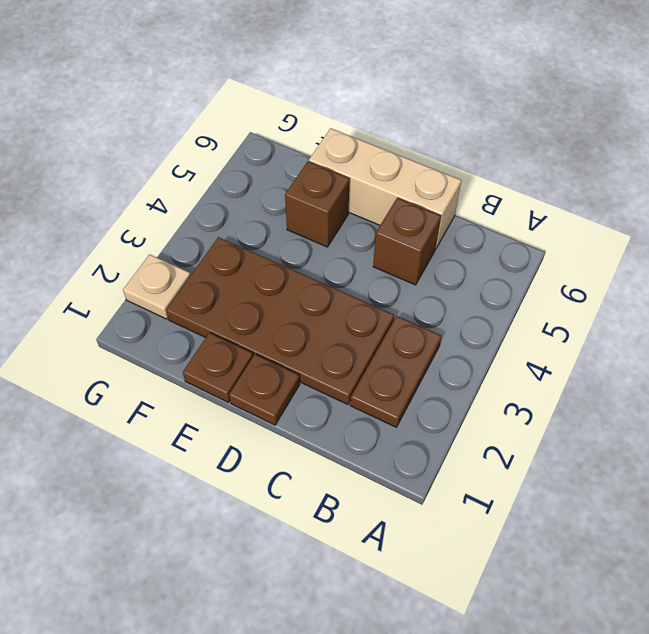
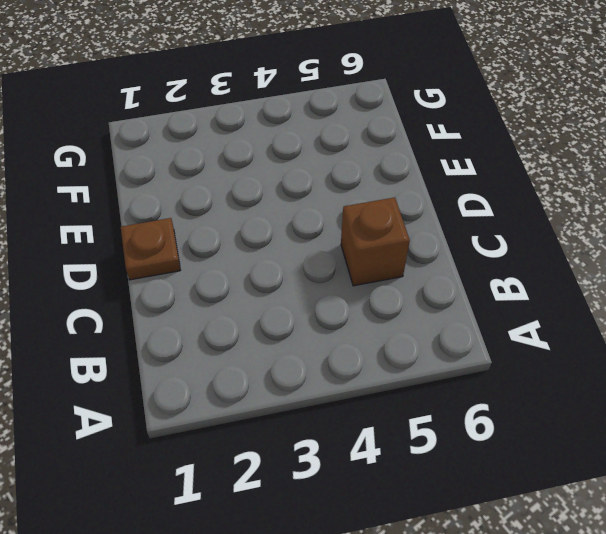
none -> brown plate B2:B3 level 1
none -> brown plate C2:F3 level 1

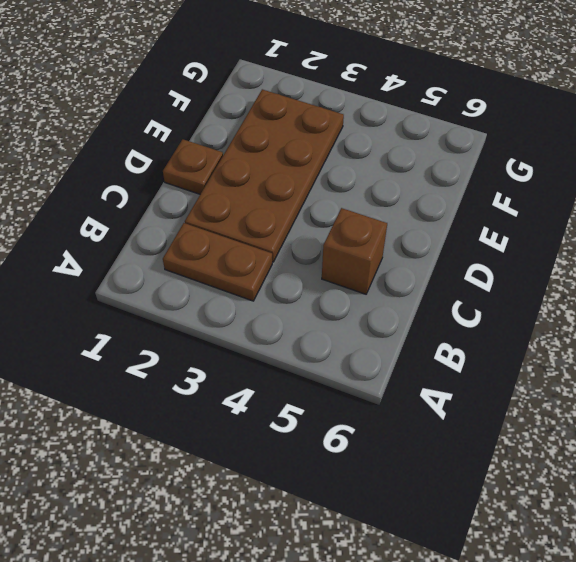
none -> tan brick C6:E6 level 1
none -> brown plate E1 level 1

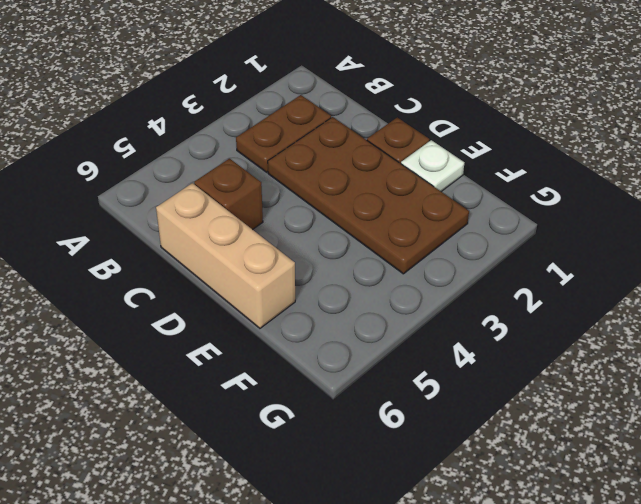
white plate E1 level 1 -> brown plate E1 level 1
none -> brown brick E5 level 1
none -> tan plate G2 level 1

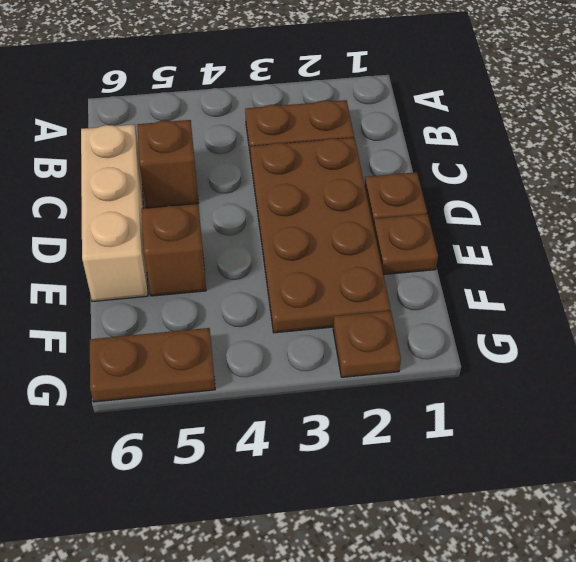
brown plate G2 level 1 -> tan plate G2 level 1
brown plate G5:G6 level 1 -> none

